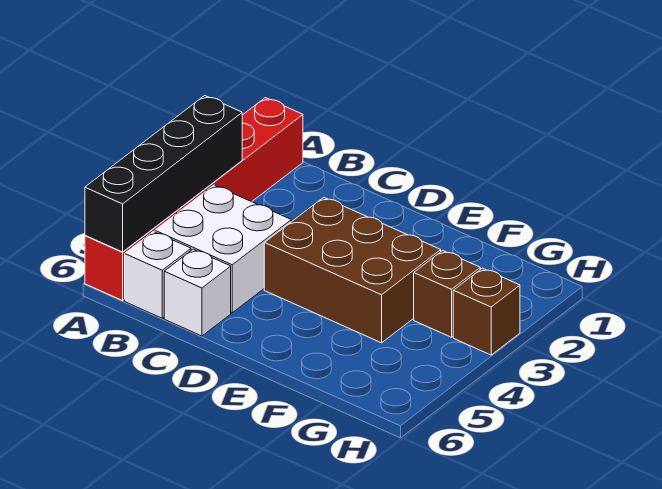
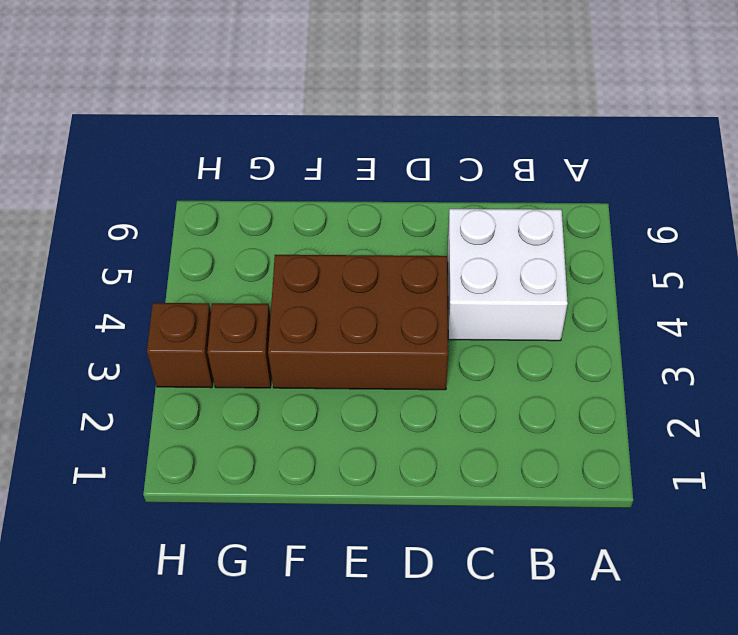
none -> red brick A1:A6 level 1
none -> white brick B6 level 1

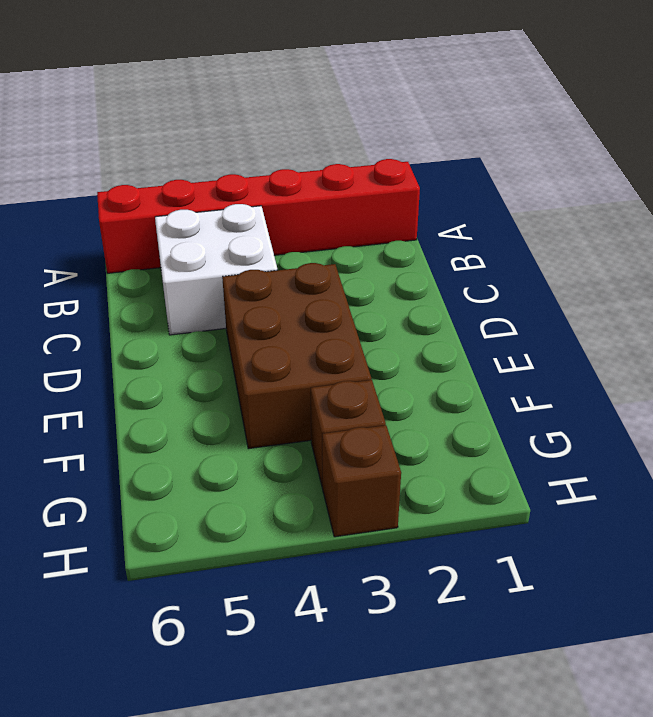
none -> white brick B6 level 1
none -> white brick C6 level 1

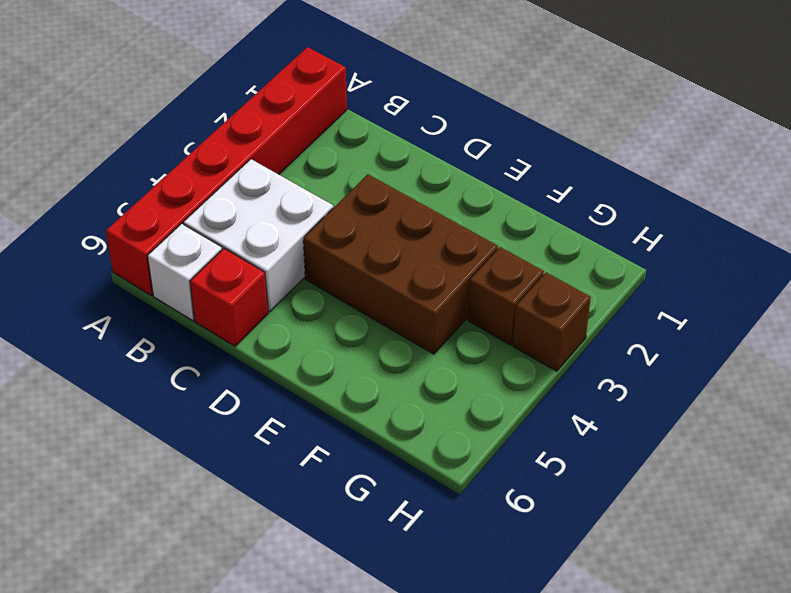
red brick C6 level 1 -> white brick C6 level 1
none -> black brick A3:A6 level 2

